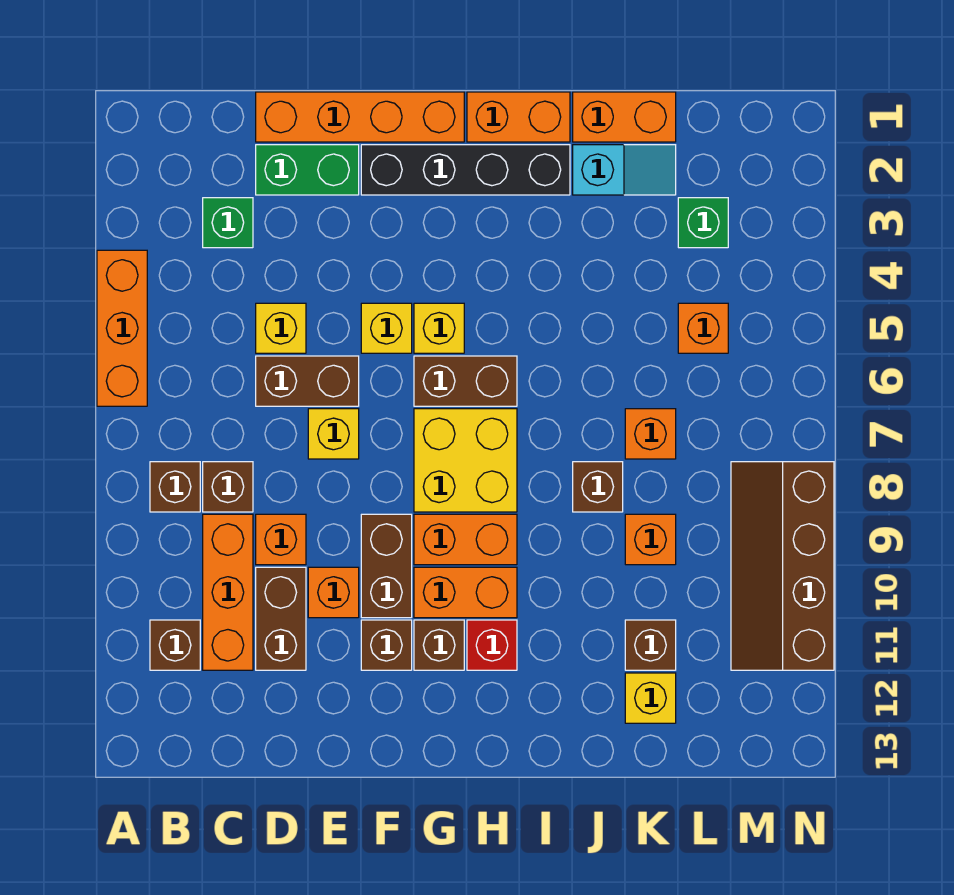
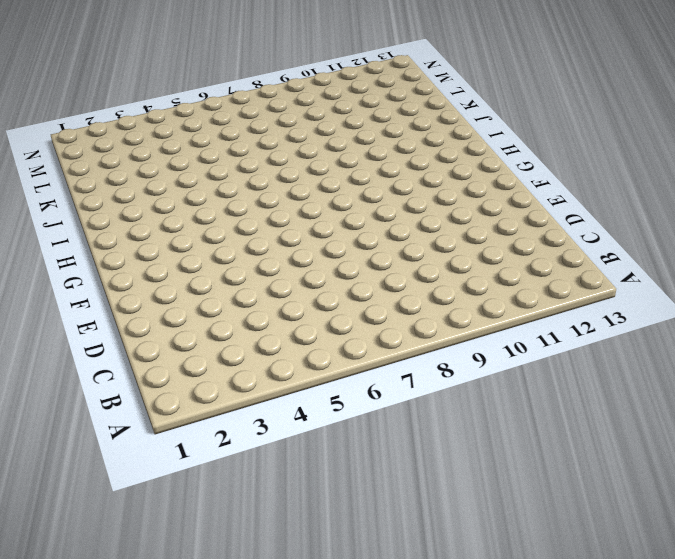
none -> orange brick A4:A6 level 1
none -> brown brick B8 level 1
none -> brown brick B11 level 1
none -> green brick C3 level 1

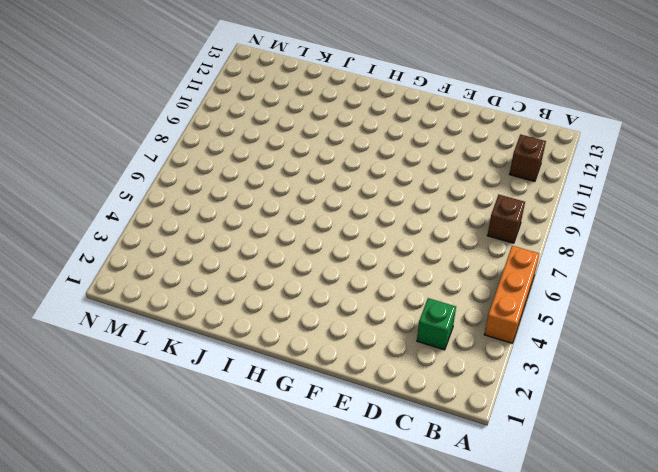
none -> brown brick C8 level 1
none -> orange brick C9:C11 level 1
none -> orange brick D1:G1 level 1
none -> green brick D2:E2 level 1

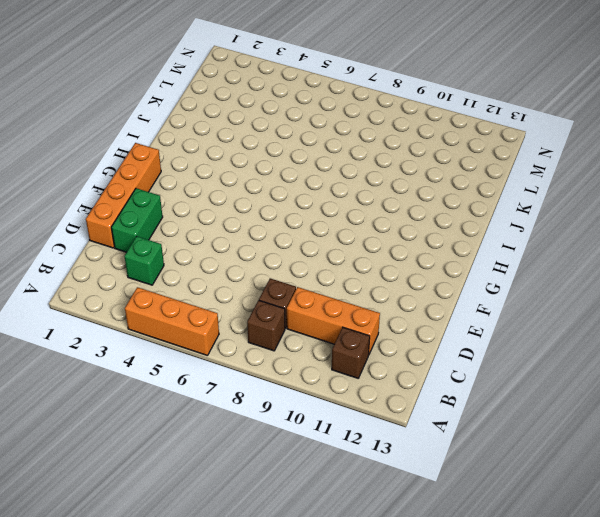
none -> yellow brick D5 level 1
none -> brown brick D6:E6 level 1
none -> orange brick D9 level 1
none -> brown brick D10:D11 level 1

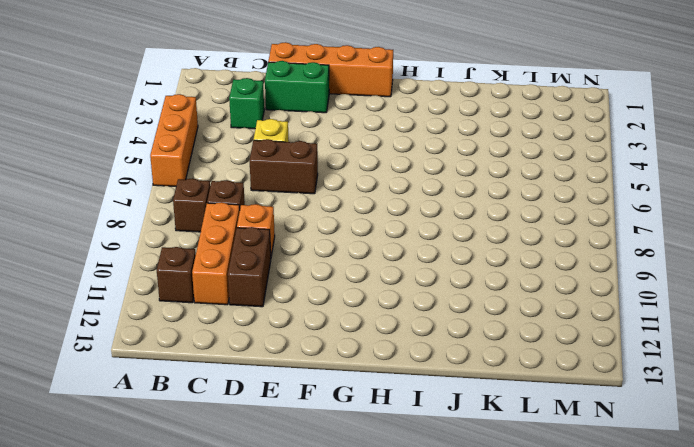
none -> yellow brick E7 level 1
none -> orange brick E10 level 1
none -> black brick F2:I2 level 1
none -> yellow brick F5 level 1

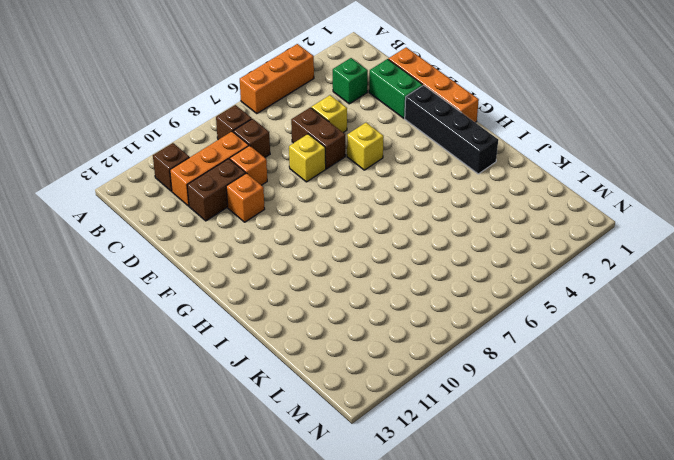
none -> brown brick F9:F10 level 1
none -> brown brick F11 level 1
none -> yellow brick G5 level 1
none -> brown brick G6:H6 level 1

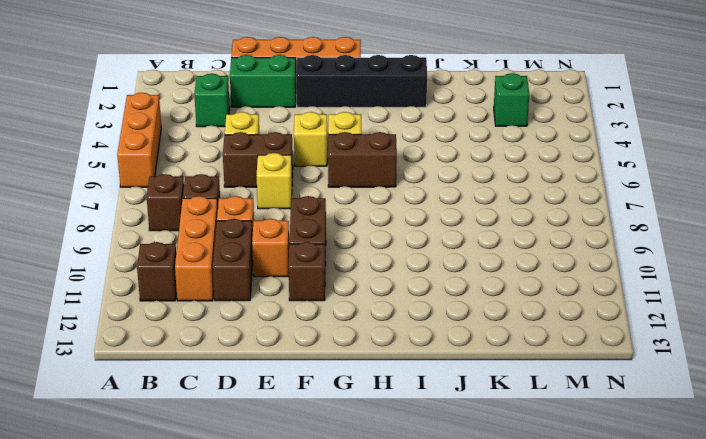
none -> yellow brick G7:H8 level 1
none -> orange brick G9:H9 level 1
none -> orange brick G10:H10 level 1
none -> brown brick G11 level 1

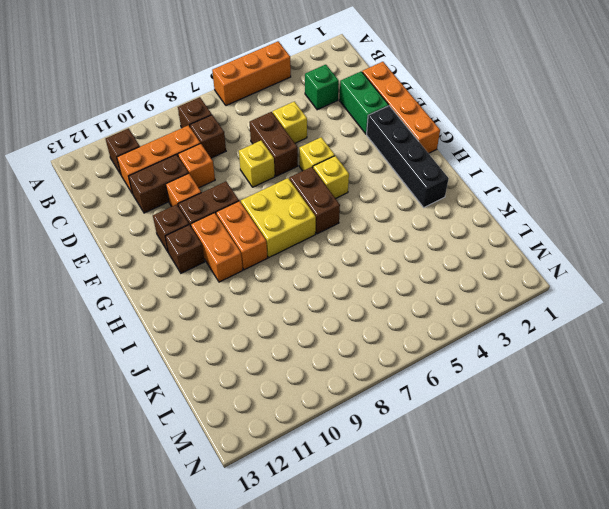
none -> orange brick H1:I1 level 1
none -> red brick H11 level 1
none -> orange brick J1:K1 level 1
none -> cyan slope J2:K2 level 1 top J

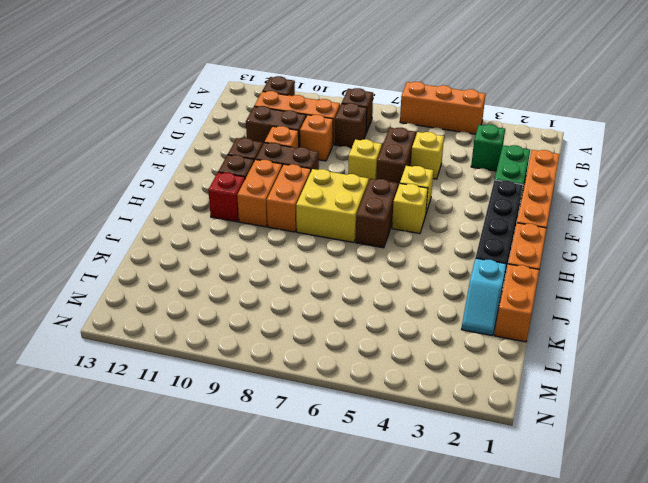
none -> brown brick J8 level 1
none -> orange brick K7 level 1
none -> orange brick K9 level 1
none -> brown brick K11 level 1

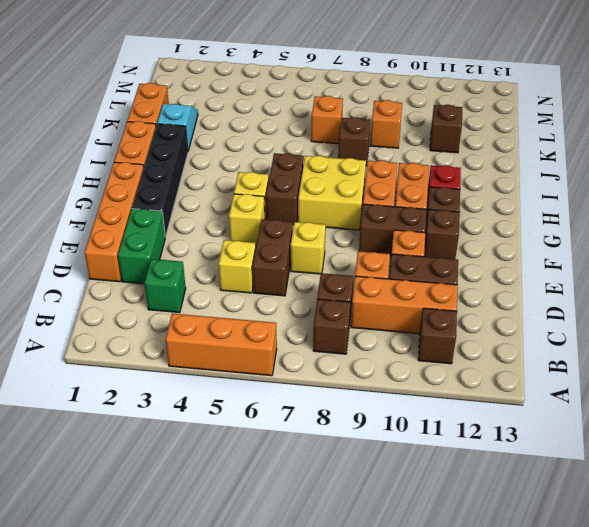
none -> yellow brick K12 level 1
none -> green brick L3 level 1
none -> orange brick L5 level 1
none -> brown slope M8:N11 level 1 top N

